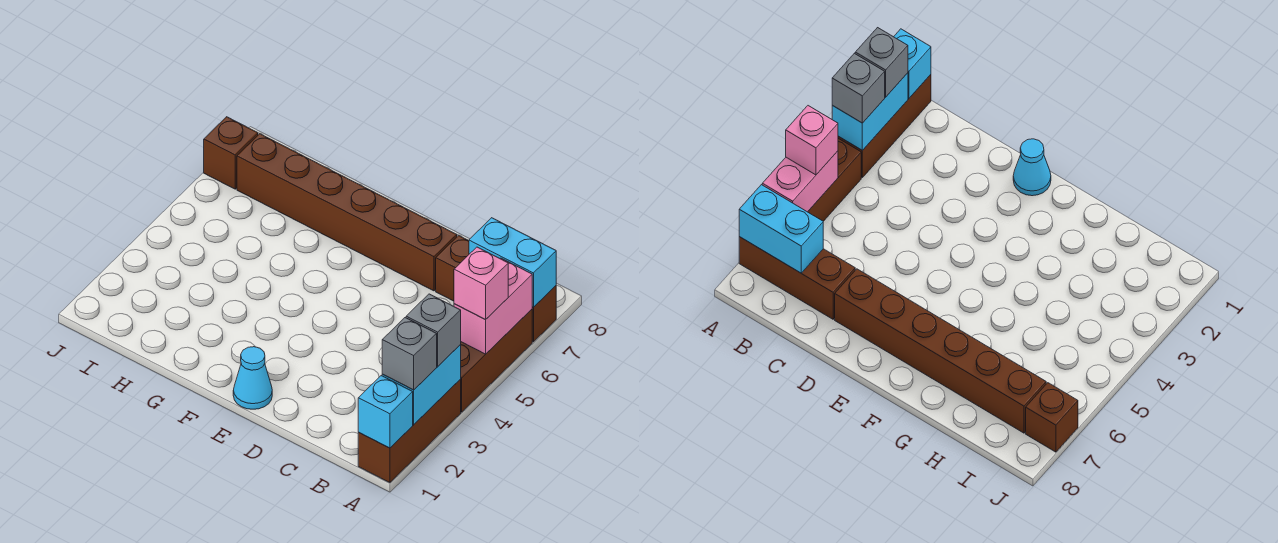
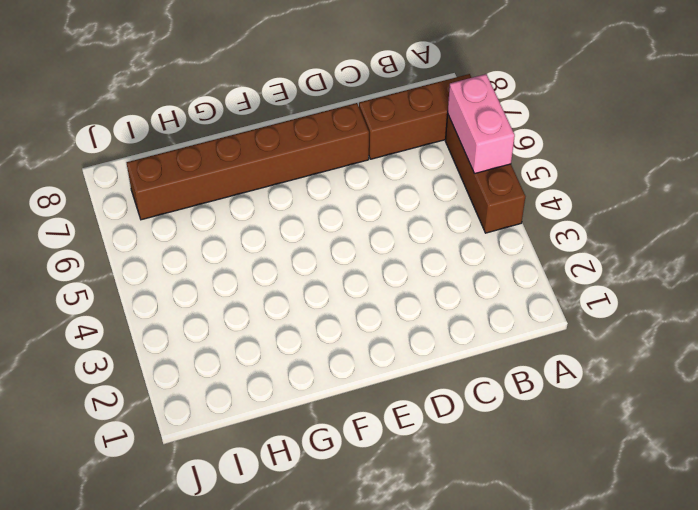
none -> brown brick A1:A3 level 1
none -> cyan cone E1 level 1
none -> brown brick J7 level 1

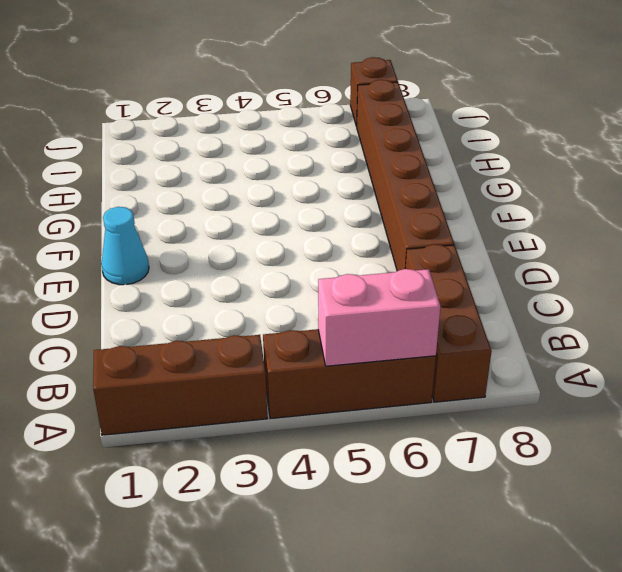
none -> cyan brick A1 level 2
none -> cyan brick A2:A3 level 2
none -> cyan brick A7:B7 level 2

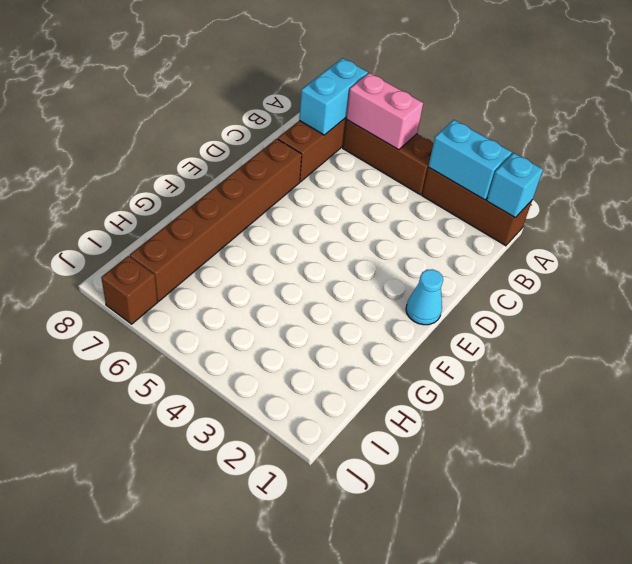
none -> grey brick A2 level 3
none -> grey brick A3 level 3
none -> pink brick A5 level 3

